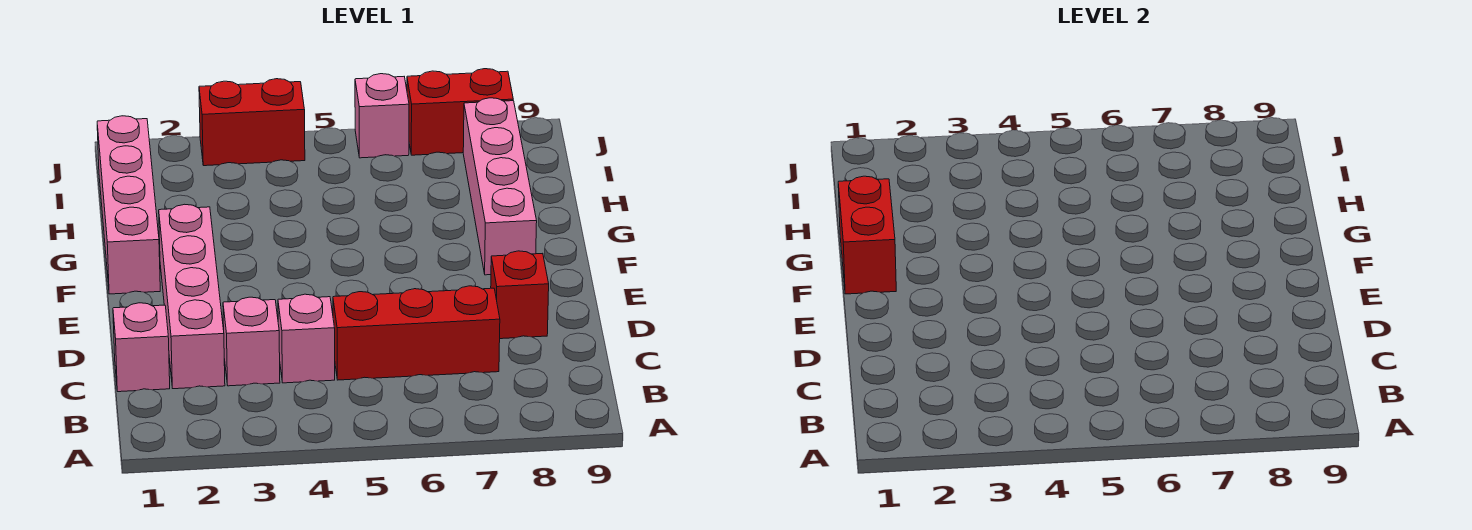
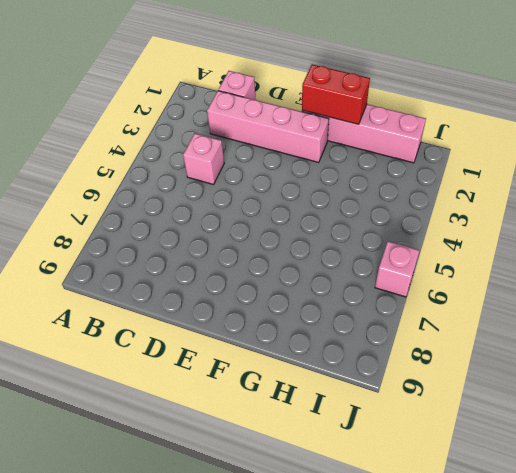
none -> pink brick C3 level 1
none -> red brick C5:C7 level 1
none -> red brick D8 level 1

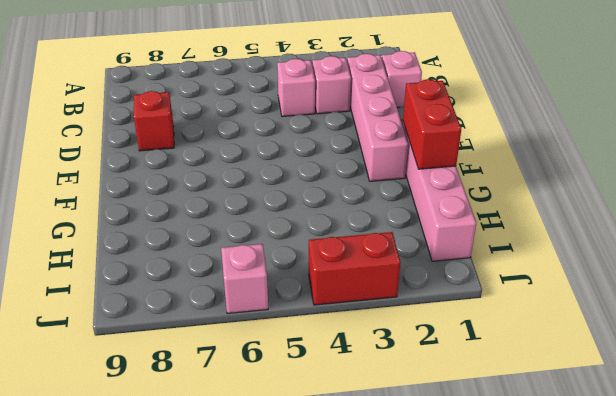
none -> red brick C5:C7 level 1
none -> pink brick F8:I8 level 1
none -> red brick J7:J8 level 1

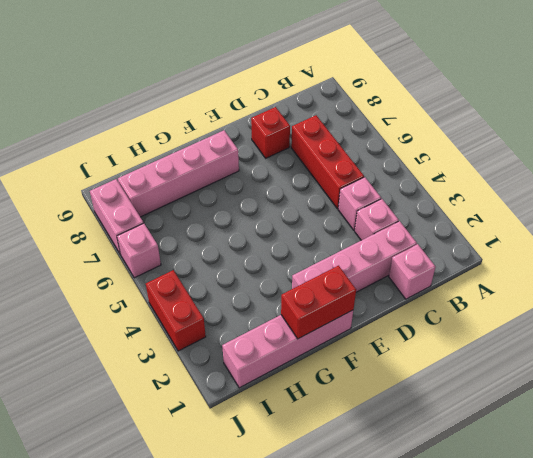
pink brick J7:J8 level 1 -> red brick J7:J8 level 1

